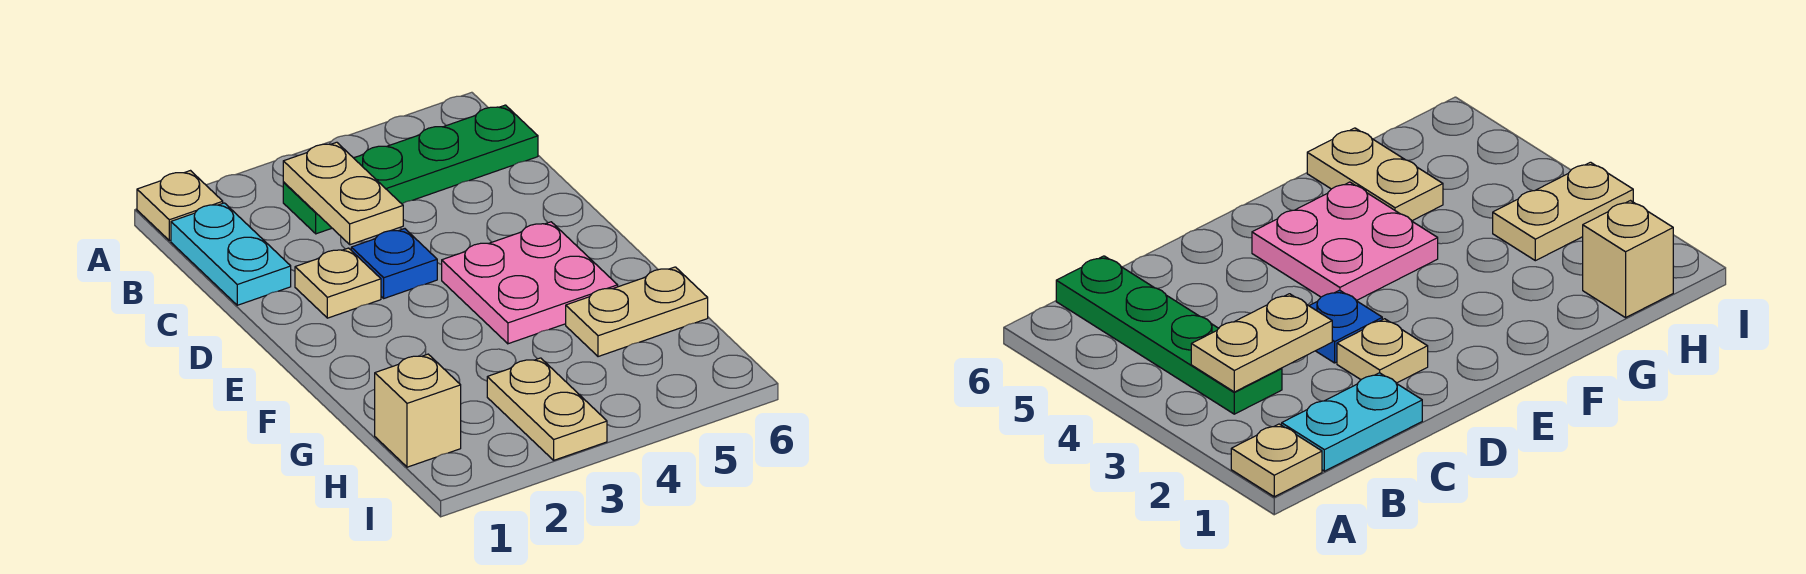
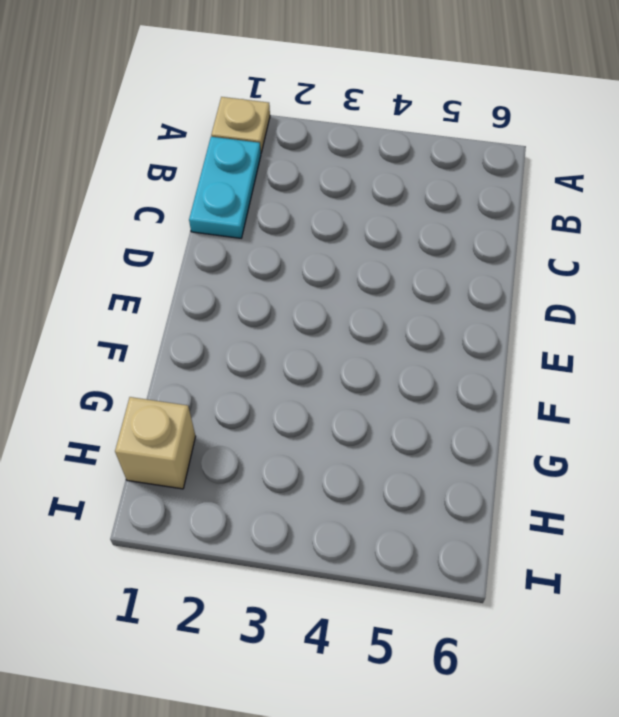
none -> green plate B3:B6 level 1
none -> tan plate D2 level 1

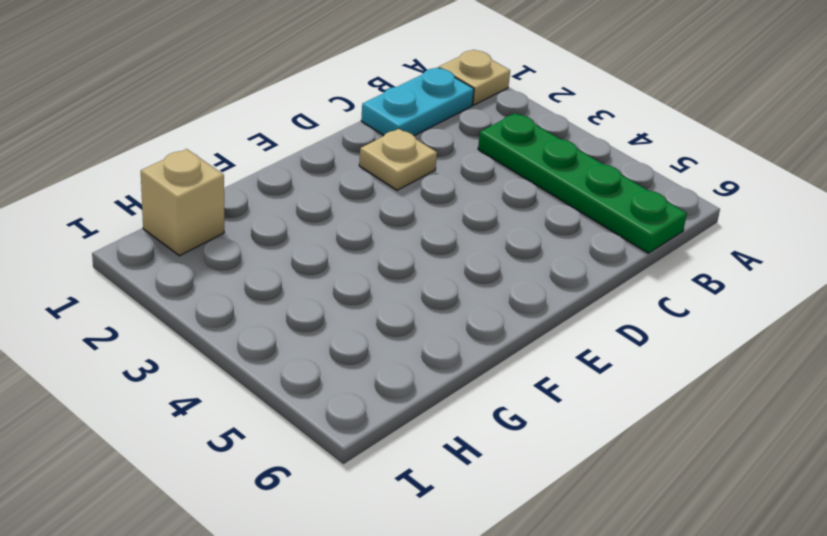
none -> blue plate D3 level 1
none -> pink plate E4:F5 level 1

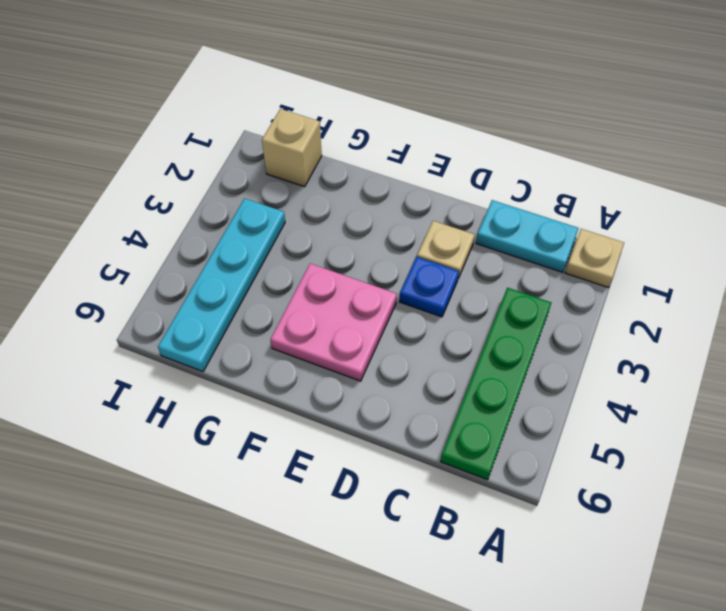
cyan plate H3:H6 level 1 -> tan plate H3:I3 level 1
none -> tan plate G5:G6 level 1
none -> tan plate B3:C3 level 2

